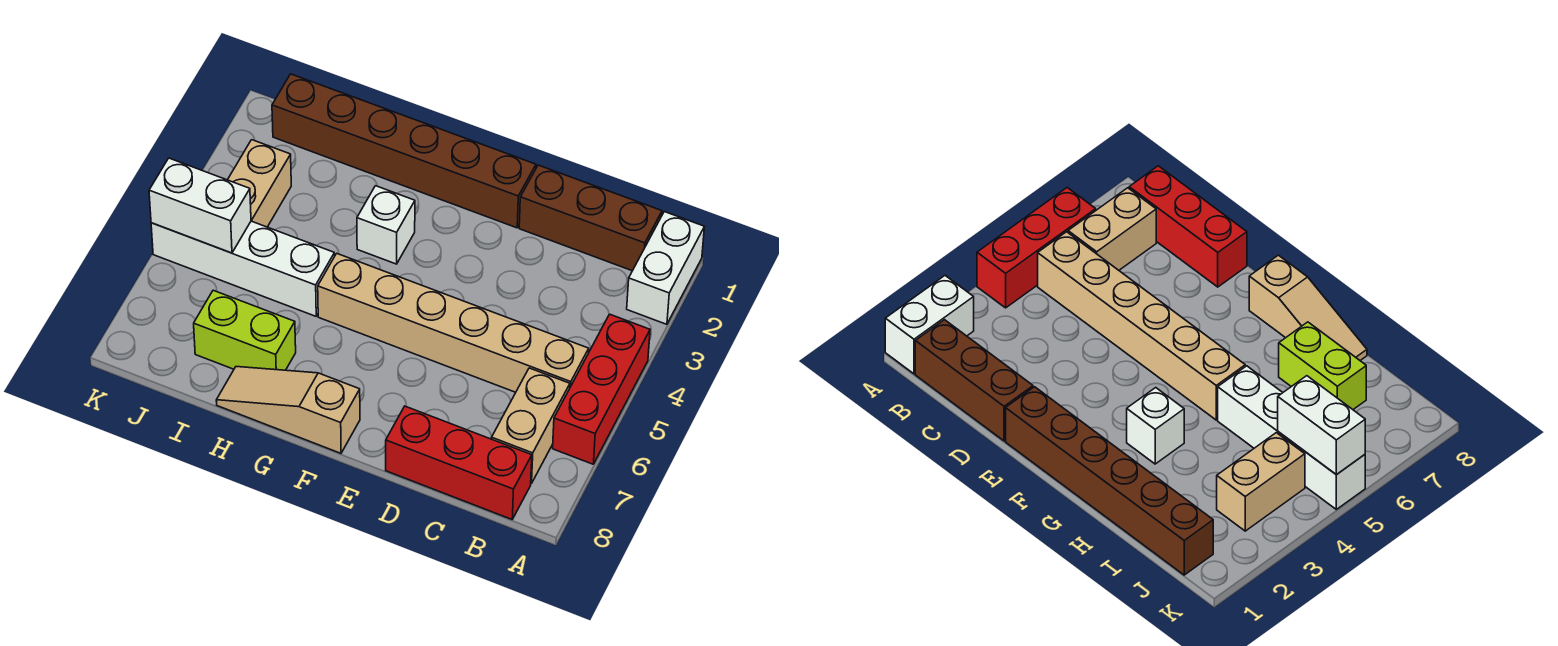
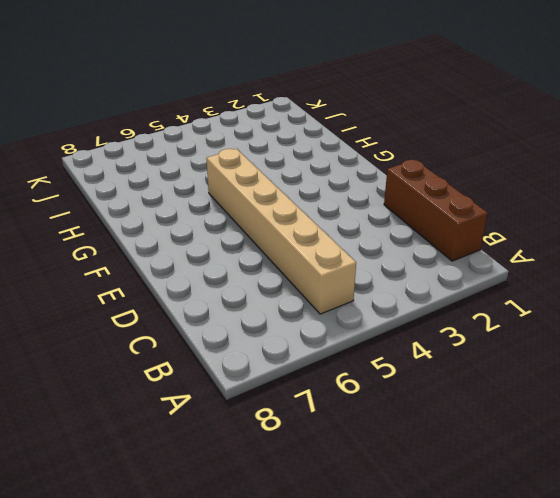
none -> white brick A1:A2 level 1
none -> red brick A4:A6 level 1
none -> tan brick B6:B7 level 1

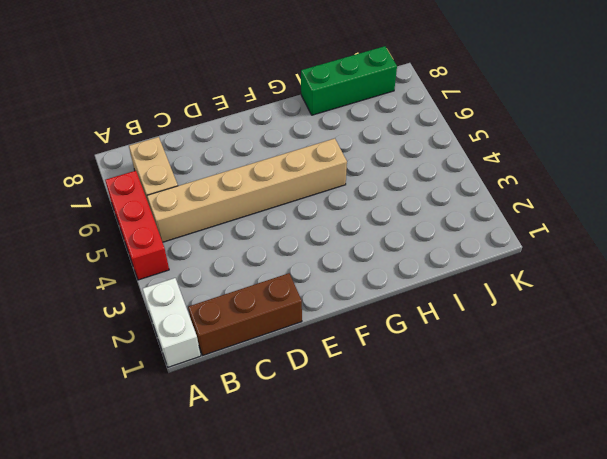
green brick H8:J8 level 1 -> tan slope F8:H8 level 1 top F
none -> red brick B8:D8 level 1
none -> brown brick E1:J1 level 1
none -> white brick G3 level 1

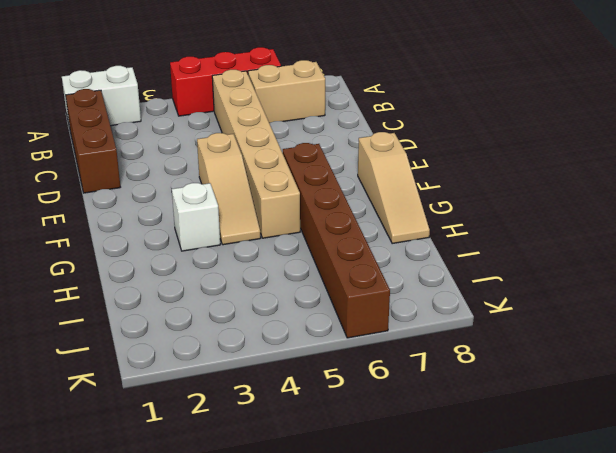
tan slope E4:G4 level 1 top E -> none
brown brick F6:K6 level 1 -> brown brick E1:J1 level 1
none -> red brick B8:D8 level 1
none -> white brick H5:K5 level 1
none -> lime brick H7:I7 level 1

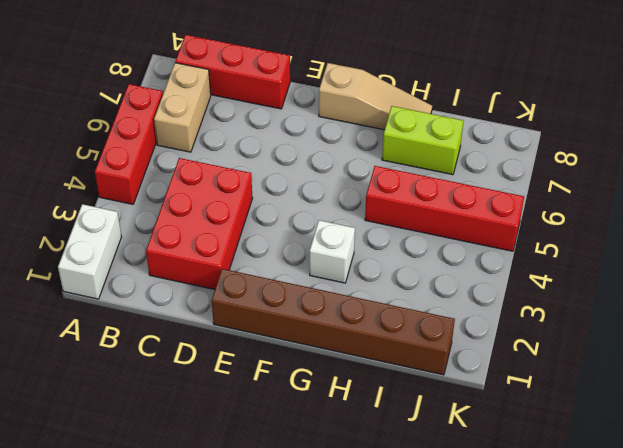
red brick C2:D4 level 1 -> none
red brick H5:K5 level 1 -> white brick H5:K5 level 1
none -> brown brick B1:D1 level 1
none -> tan brick B5:G5 level 1
none -> tan brick J3:J4 level 1

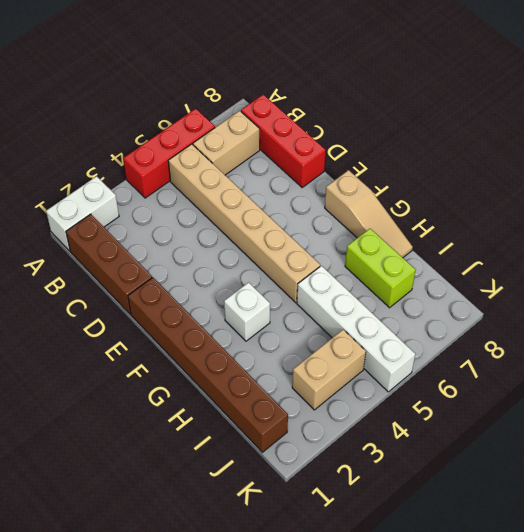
none -> white brick J5:K5 level 2

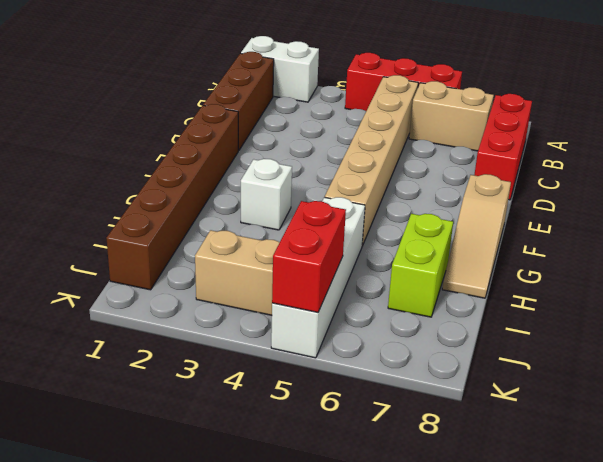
red brick J5:K5 level 2 -> white brick J5:K5 level 2

